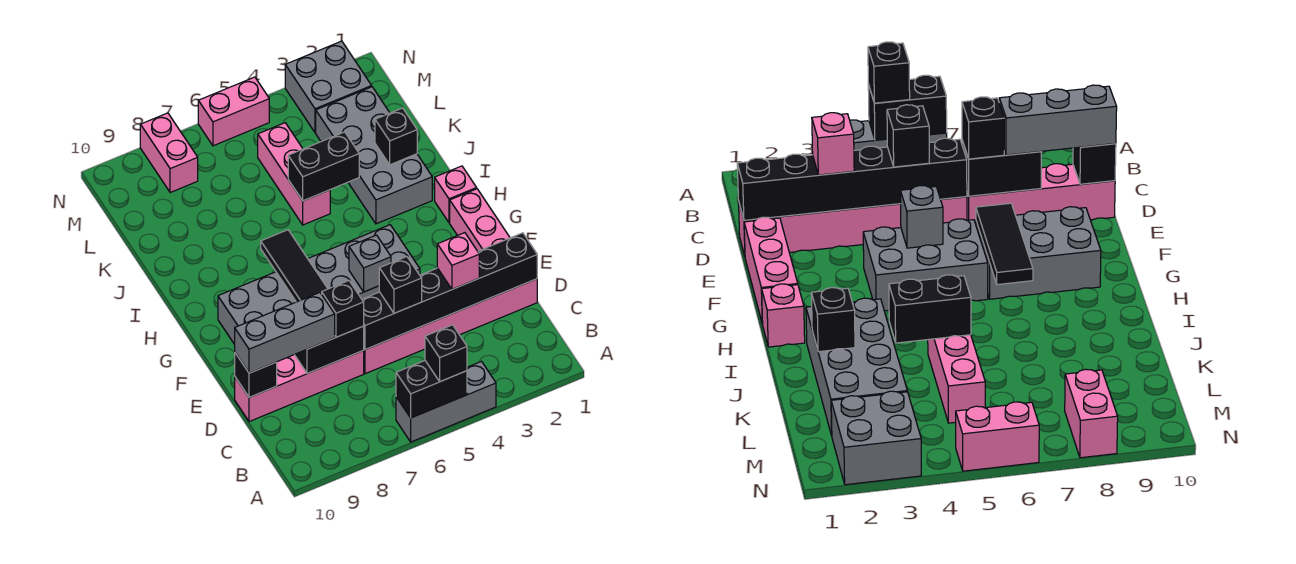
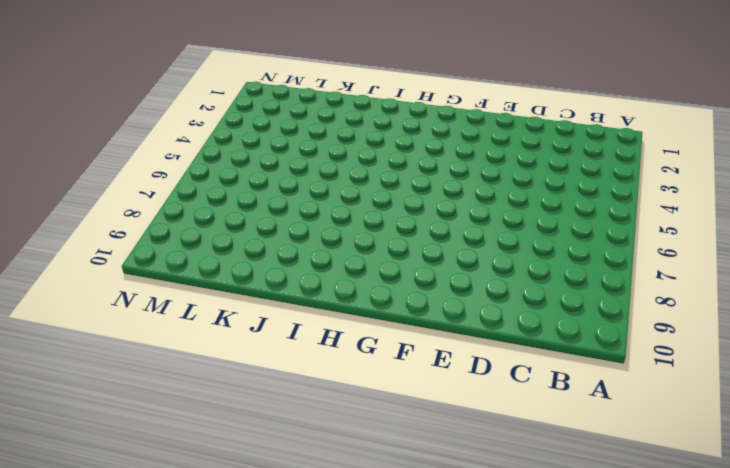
none -> grey brick A4:A6 level 1
none -> pink brick D1:D6 level 1
none -> pink brick D7:D10 level 1

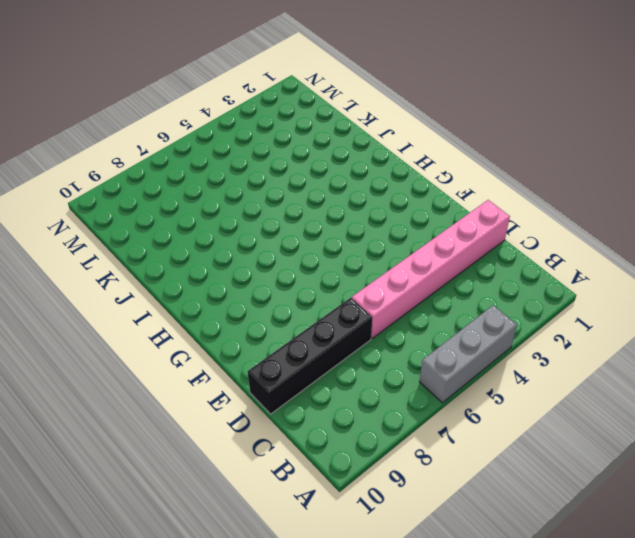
black brick D7:D10 level 1 -> pink brick D7:D10 level 1
none -> pink brick E1:G1 level 1
none -> grey brick F4:G6 level 1
none -> grey brick F7:G9 level 1

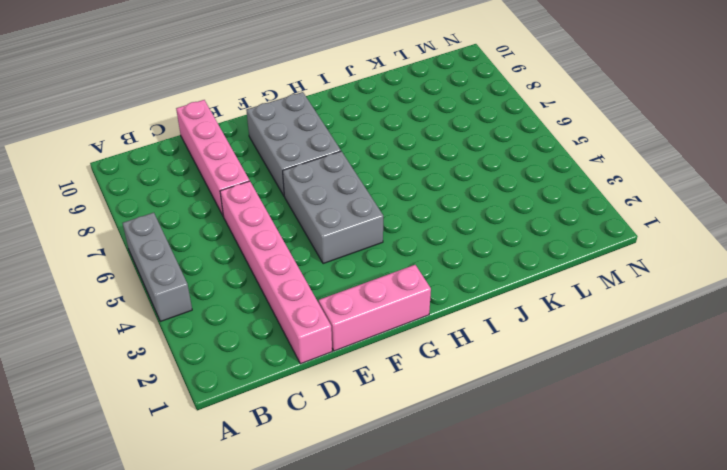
none -> pink brick H1 level 1
none -> grey brick I2:L3 level 1
none -> pink brick J5:L5 level 1

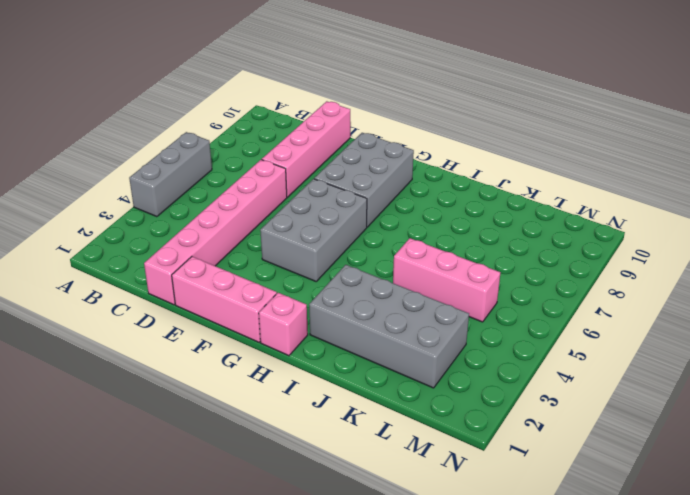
none -> grey brick M2:N3 level 1
none -> pink brick M8:N8 level 1
none -> pink brick N5:N6 level 1

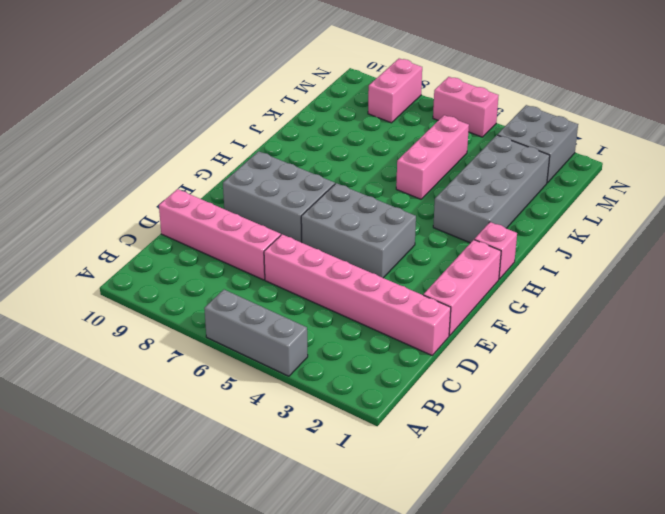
none -> black brick A5:A6 level 2
none -> black brick D1:D6 level 2
none -> black brick D7:D8 level 2

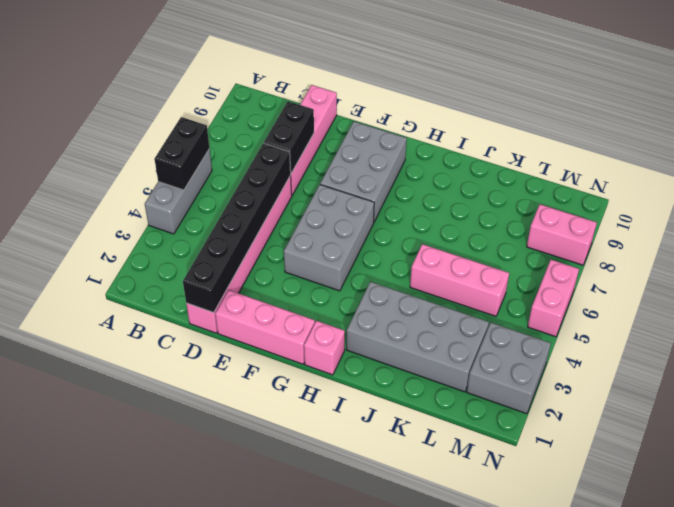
none -> black brick D10 level 2
none -> grey brick F5 level 2
none -> black tile F7:H7 level 2

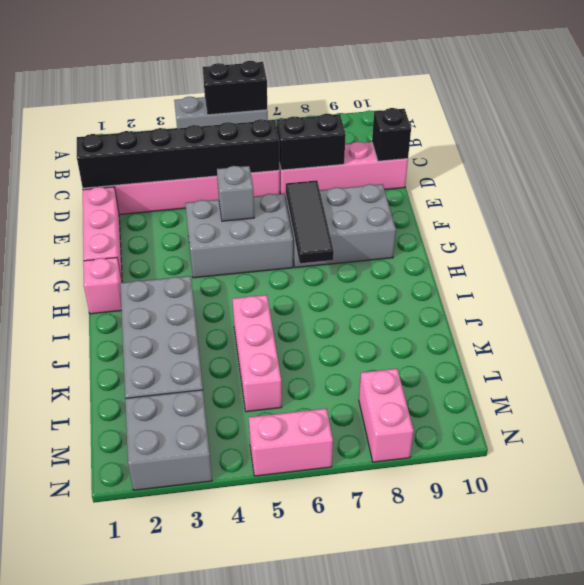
none -> black brick J2 level 2
none -> black brick J4:J5 level 2
none -> black brick A5 level 3

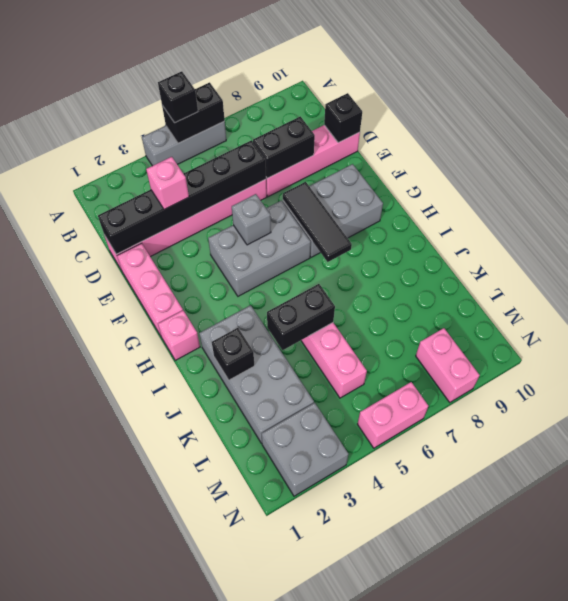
none -> black brick D5 level 3
none -> black brick D7 level 3
none -> grey brick D8:D10 level 3

